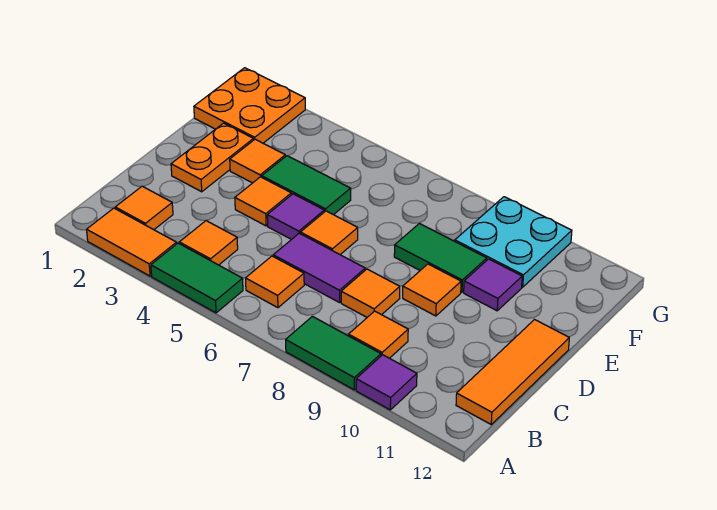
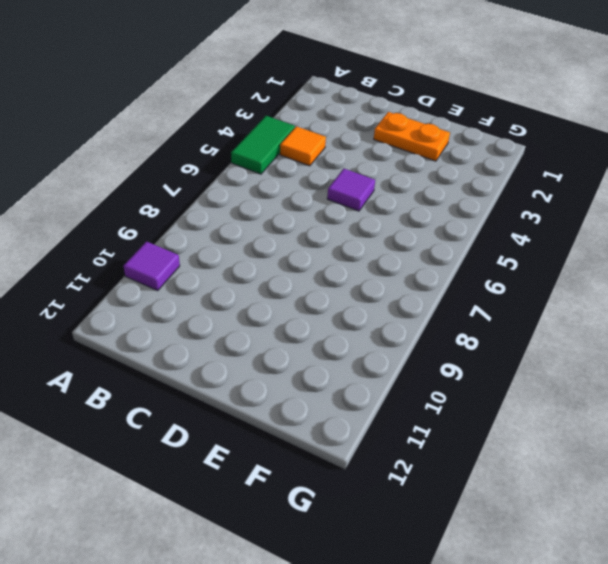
none -> orange tile A2:A3 level 1
none -> green tile A8:A9 level 1
none -> orange tile B2 level 1

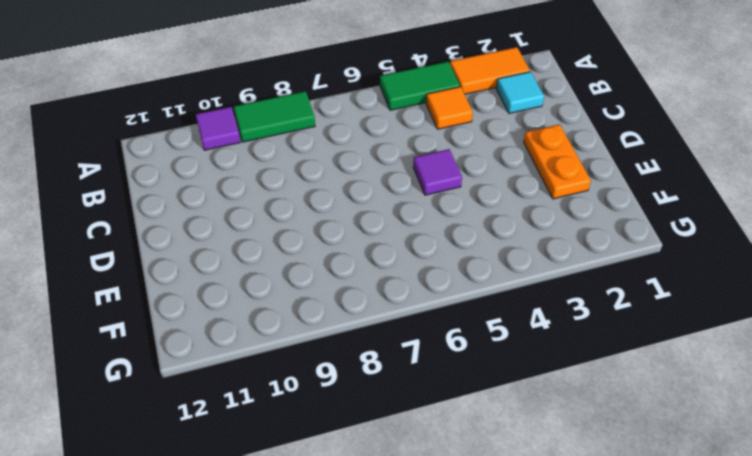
cyan tile B2 level 1 -> orange tile B2 level 1
none -> orange tile B6 level 1
none -> orange tile B9 level 1
none -> orange tile B12:D12 level 1

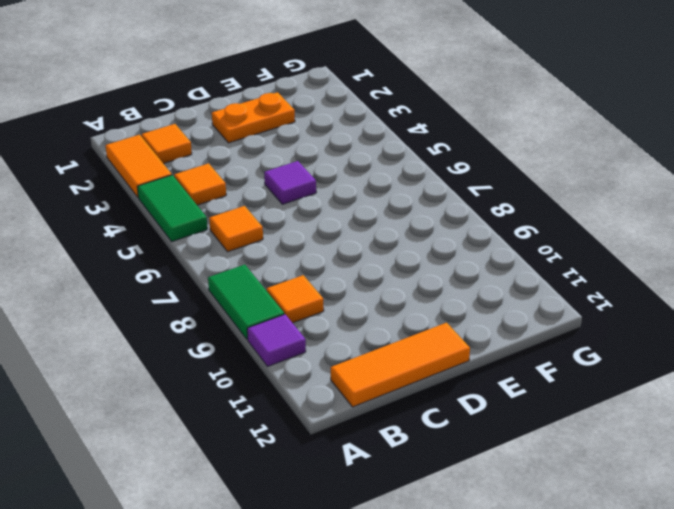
none -> purple tile C6:C7 level 1
none -> orange tile C8 level 1
none -> orange tile D4 level 1

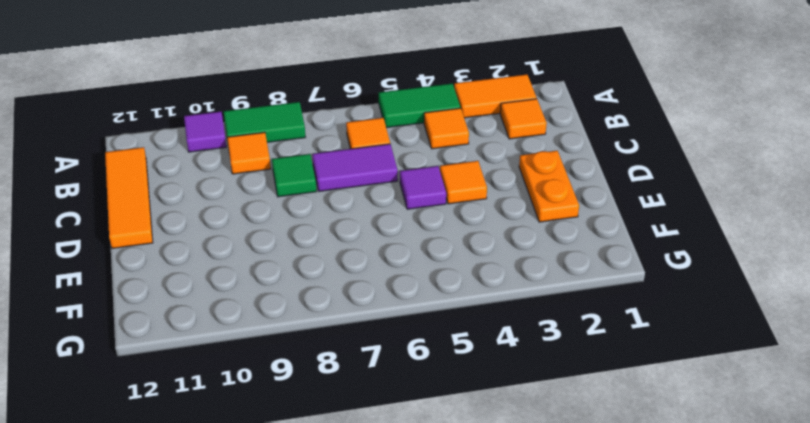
green tile C8 level 1 -> orange tile C8 level 1
none -> orange tile D6 level 1
none -> orange tile D9 level 1
none -> orange tile E3 level 1

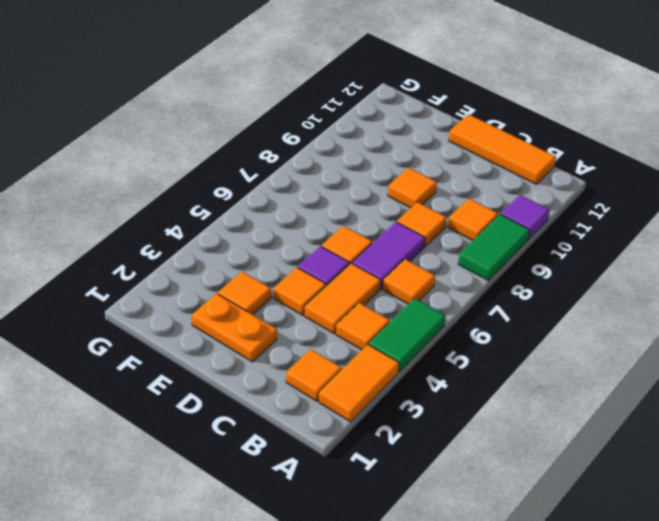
orange tile C4:C5 level 1 -> none
none -> green tile E4:E5 level 1
none -> green tile E8:E9 level 1
none -> purple tile E10 level 1

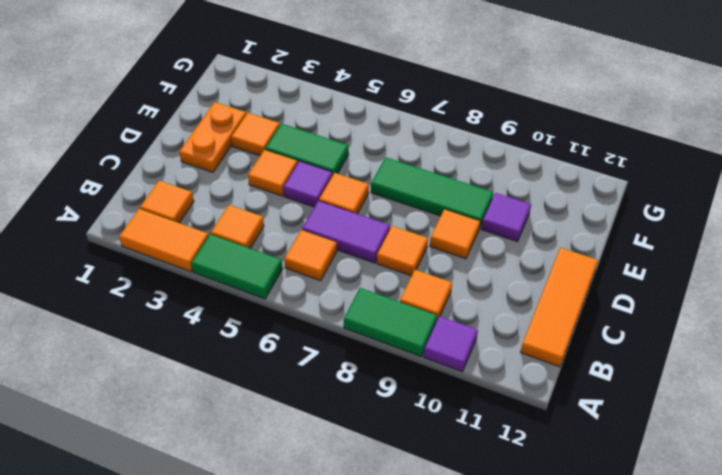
green tile E7:E9 level 1 -> green tile E8:E9 level 1
none -> orange plate F1:G2 level 1
none -> cyan plate F9:G10 level 1

